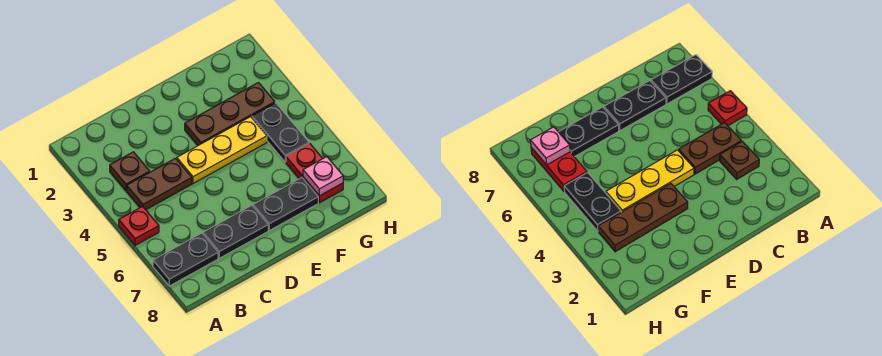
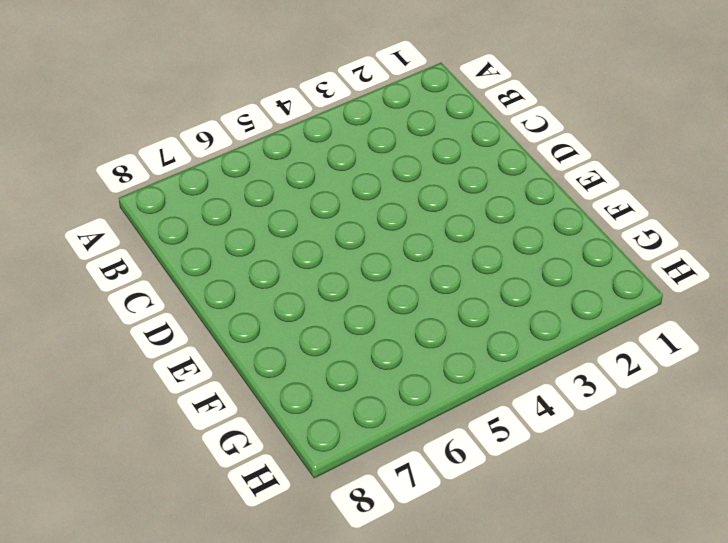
none -> red plate A5 level 1
none -> black plate A7:B7 level 1

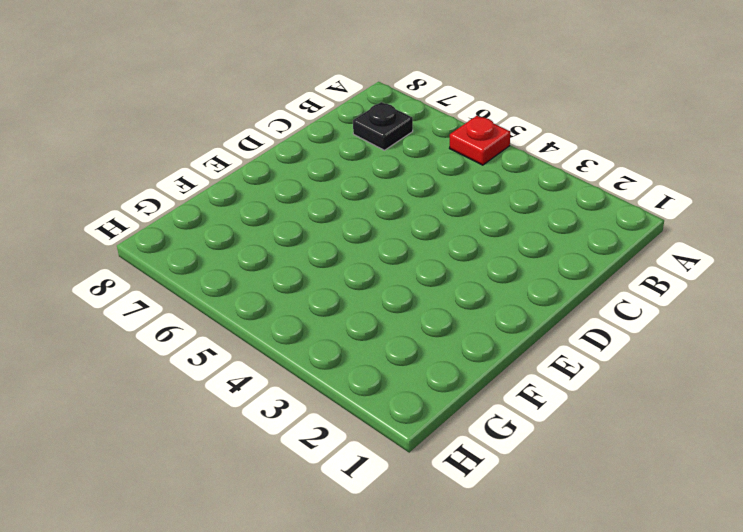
black plate B7 level 1 -> black plate A7:B7 level 1
none -> brown plate B3 level 1
none -> brown plate B4:C4 level 1

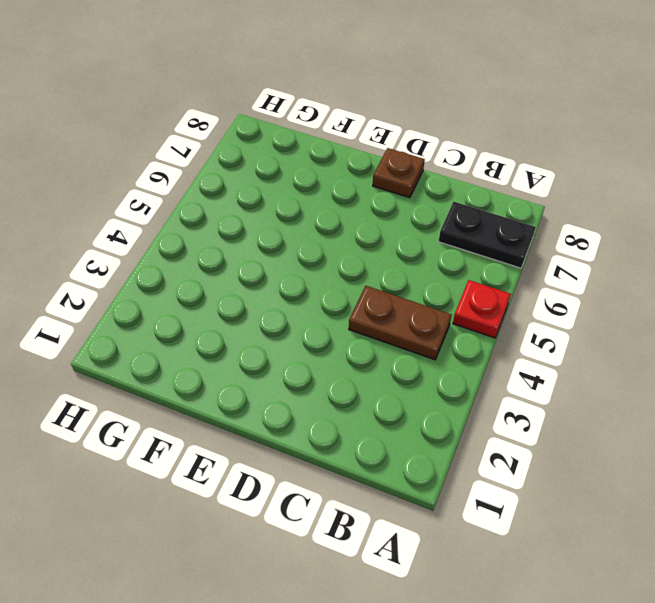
brown plate D8 level 1 -> brown plate B3 level 1
none -> black plate C7:D7 level 1
none -> yellow plate D4:F4 level 1

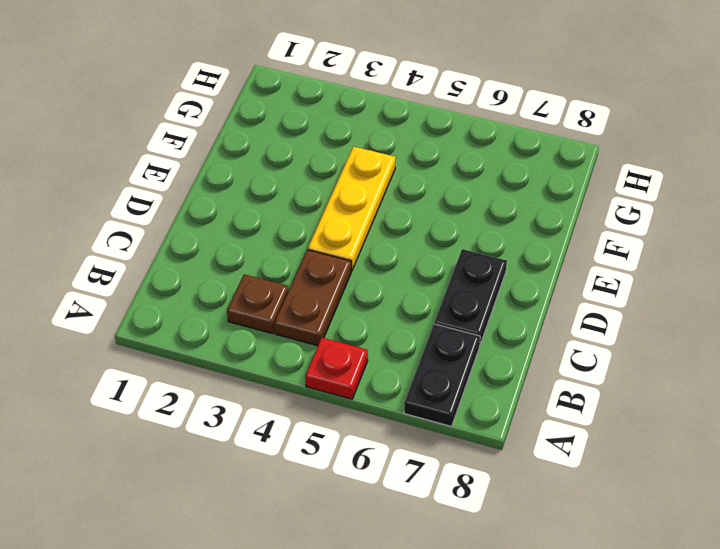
none -> brown plate E3:G3 level 1
none -> black plate E7:F7 level 1

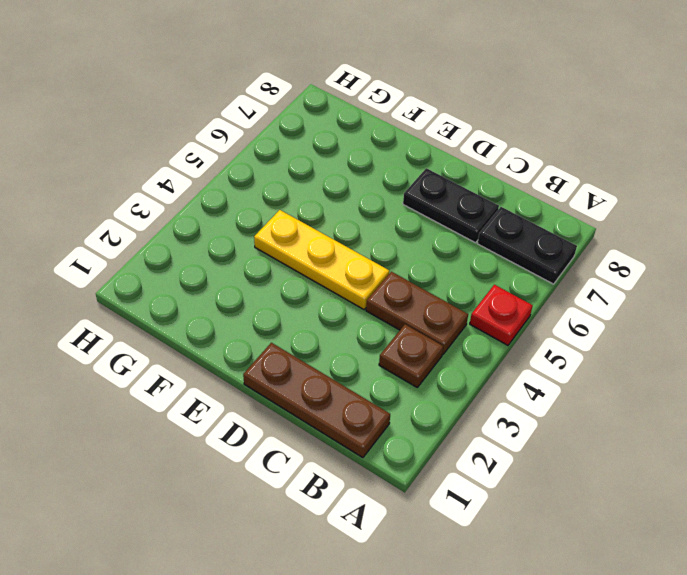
brown plate B1:D1 level 1 -> brown plate E3:G3 level 1
none -> black plate E7:F7 level 1
none -> black plate G4:G5 level 1

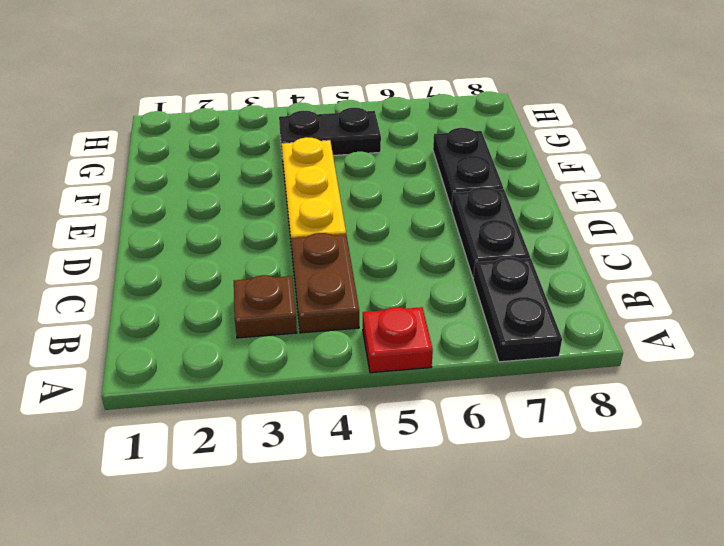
none -> brown plate E3:G3 level 1
none -> red plate G6:G7 level 1

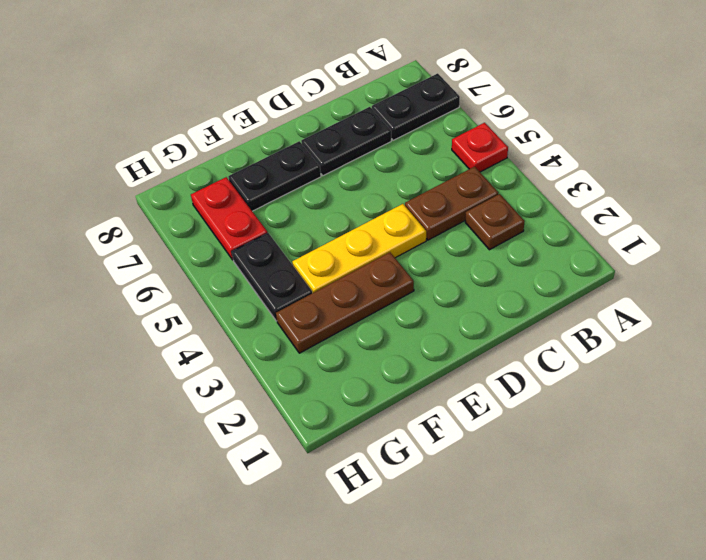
none -> pink plate G7 level 2

